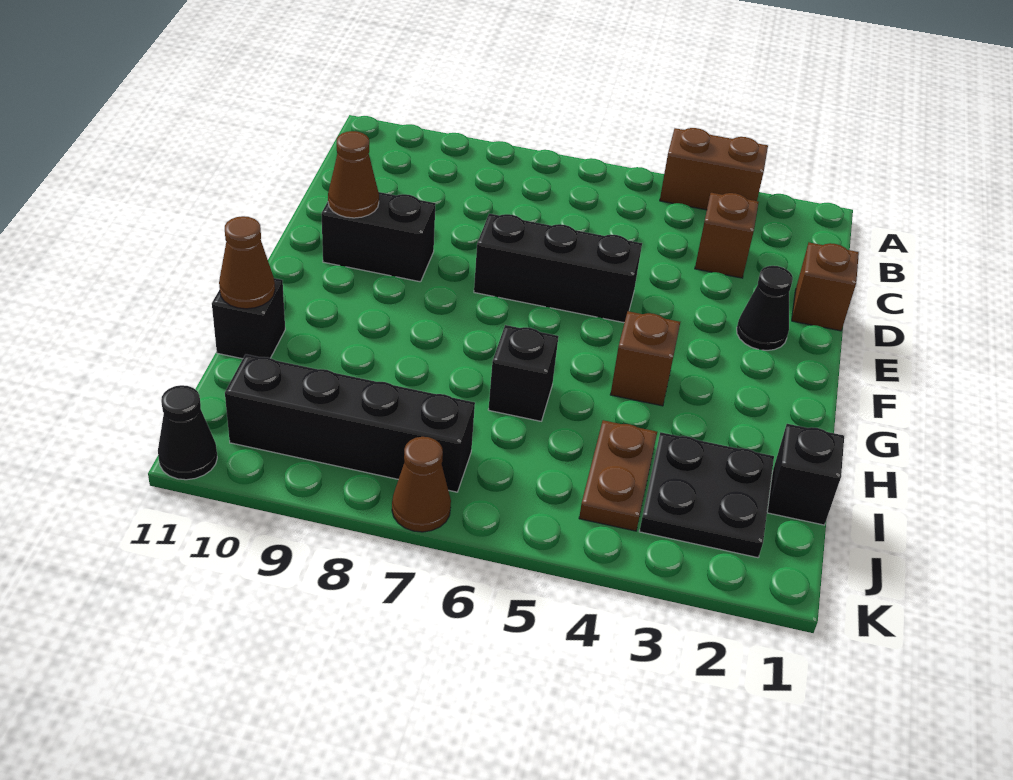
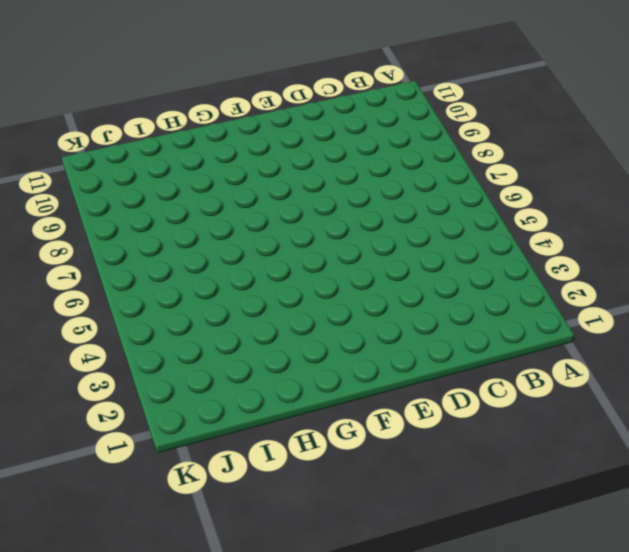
none -> brown brick A3:A4 level 1
none -> brown brick C3 level 1
none -> brown brick D1 level 1

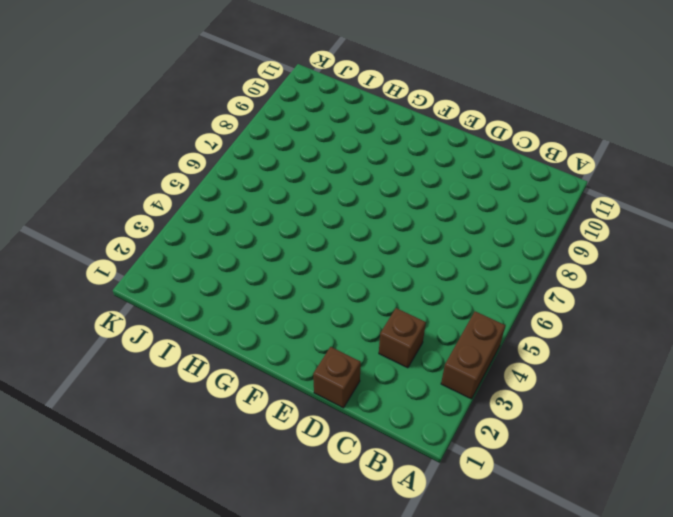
none -> black cone E2 level 1
none -> black brick E5:E7 level 1
none -> black brick E9:E10 level 1

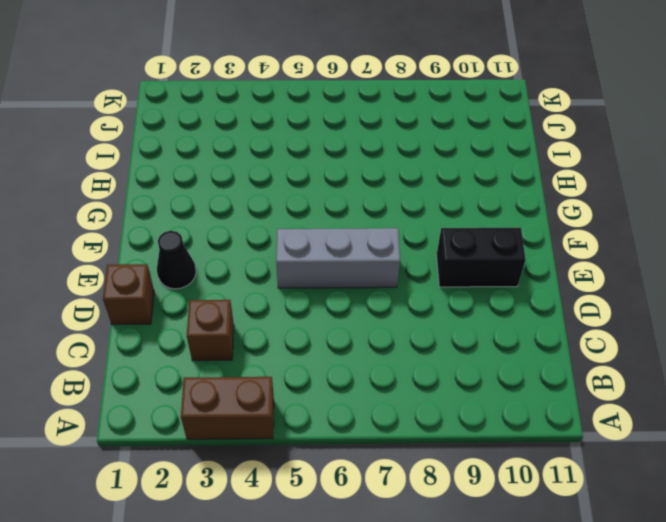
grey brick E5:E7 level 1 -> black brick E5:E7 level 1
none -> brown brick G4 level 1
none -> black brick H6 level 1
none -> black brick H11 level 1

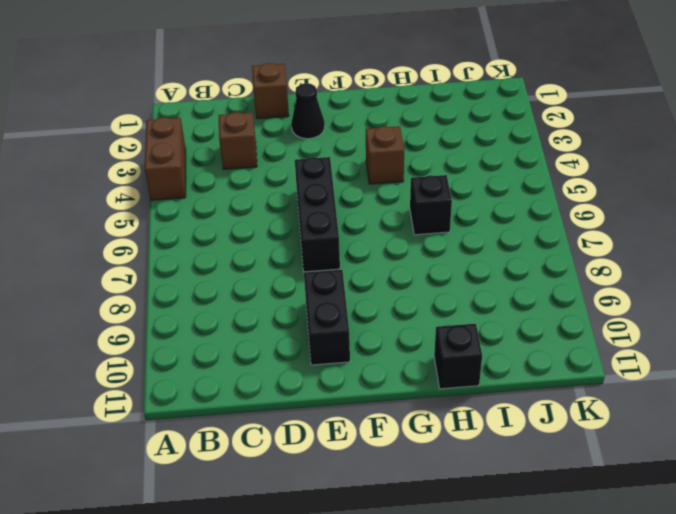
none -> black brick I1 level 1
none -> black plate I2:J3 level 1
none -> brown plate I4:J4 level 1

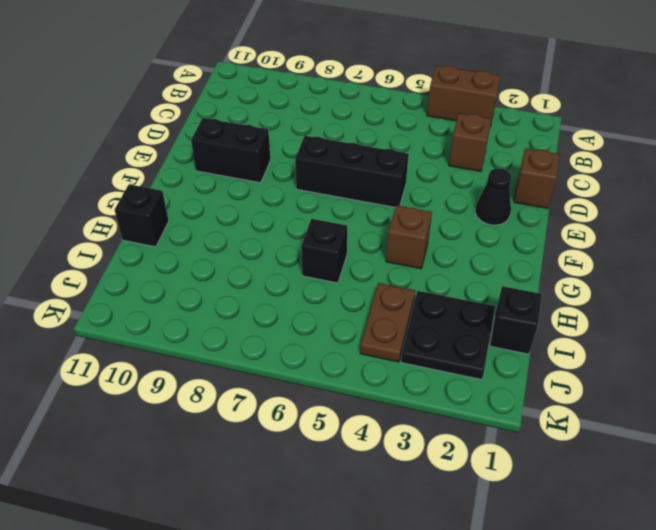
none -> black brick J7:J10 level 1
none -> brown cone K7 level 1
none -> black cone K11 level 1

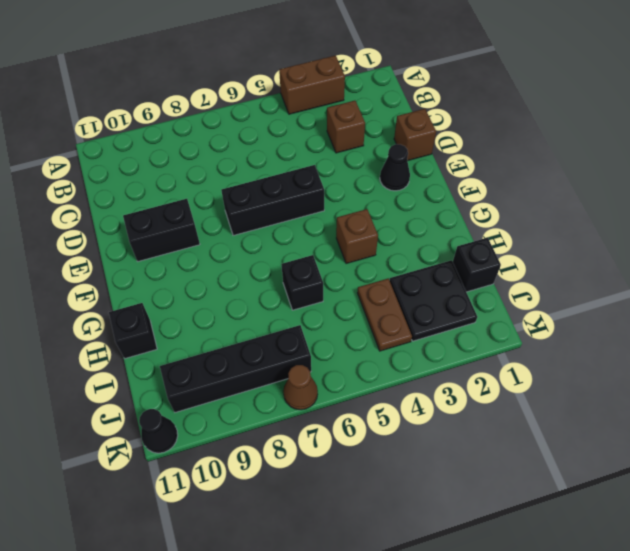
none -> brown cone E10 level 2
none -> brown cone H11 level 2

